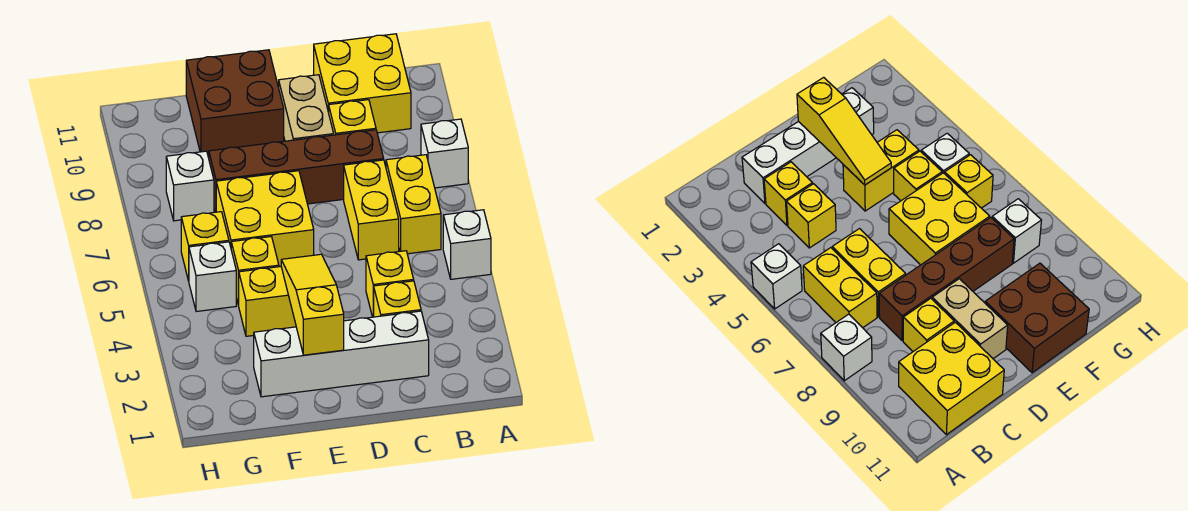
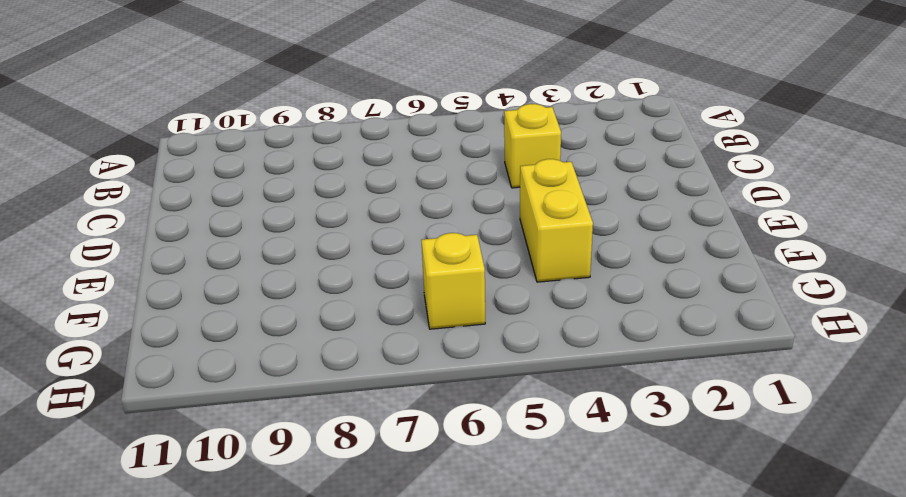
none -> white brick A5 level 1
none -> white brick A8 level 1
none -> yellow brick B6:B7 level 1

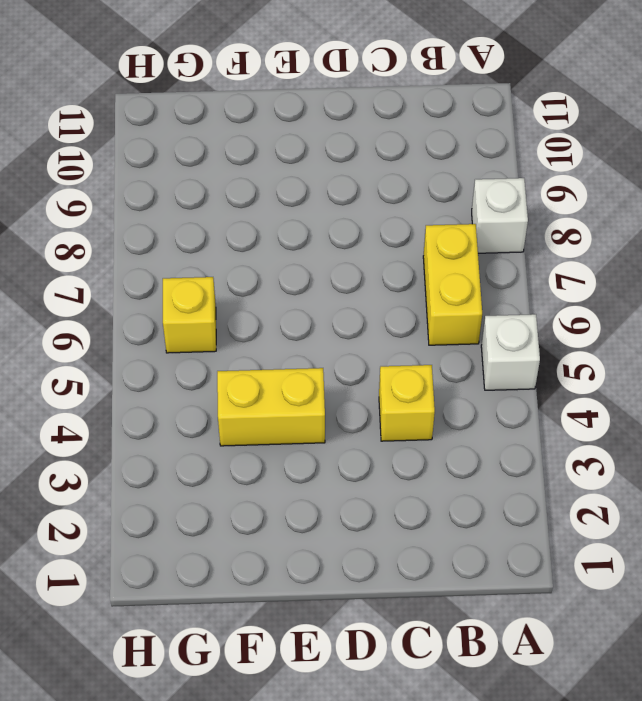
none -> yellow brick B10:C11 level 1
none -> white brick C2:F2 level 1
none -> yellow brick C3 level 1

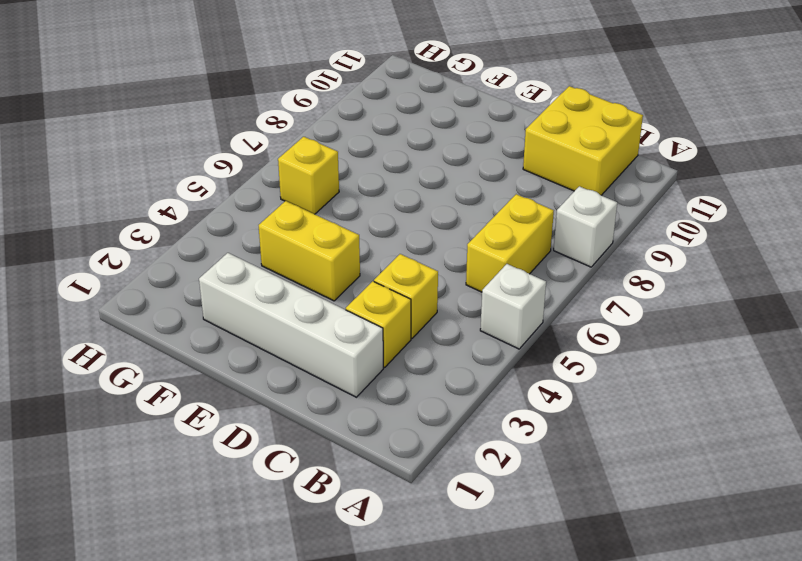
none -> yellow brick C6:C7 level 1
none -> brown brick C8:F8 level 1
none -> yellow brick C9 level 1

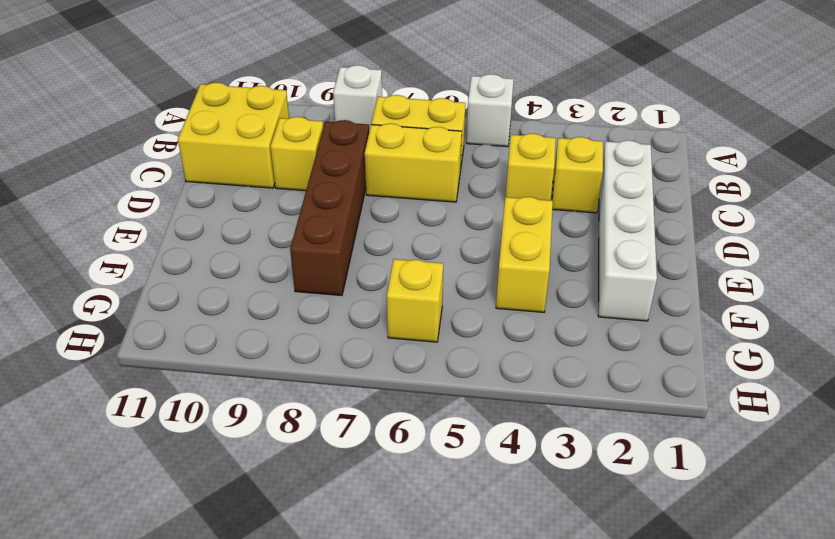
none -> tan brick D9:D10 level 1
none -> yellow brick E6:F7 level 1
none -> brown brick E10:F11 level 1

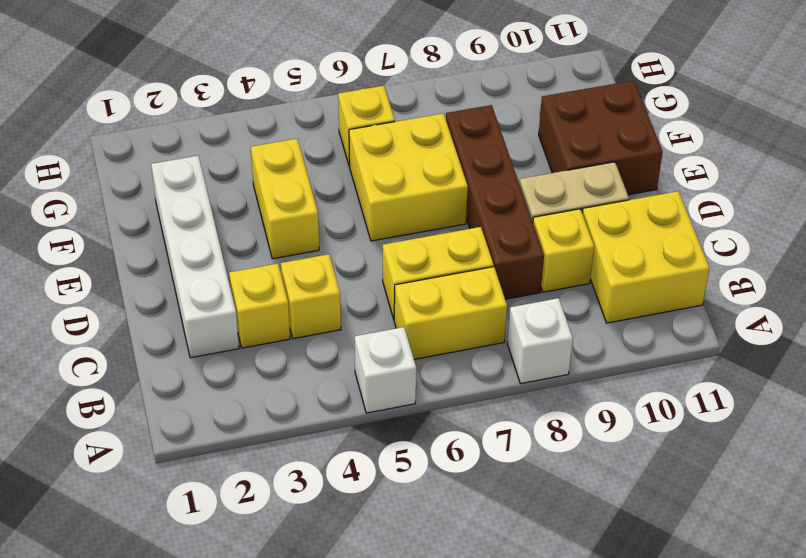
none -> yellow brick F5 level 1
none -> white brick G5 level 1
none -> white brick G8 level 1

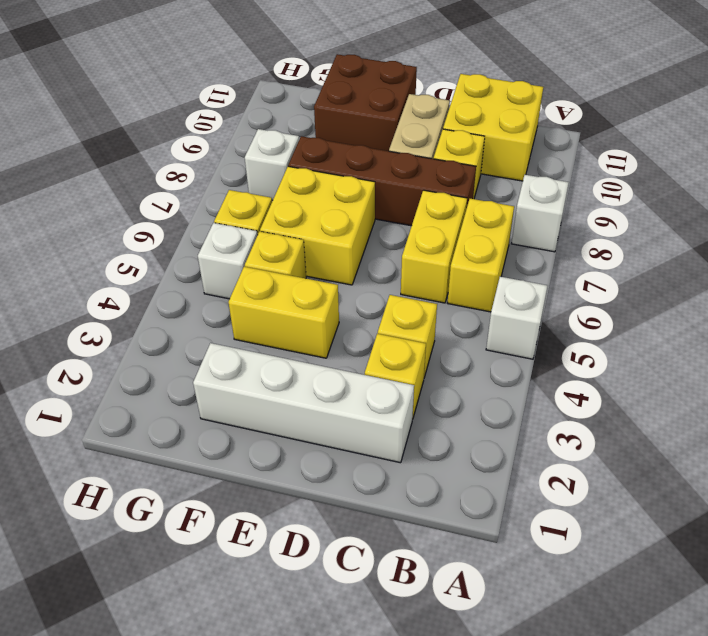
none -> yellow slope E2:E4 level 2 top 2

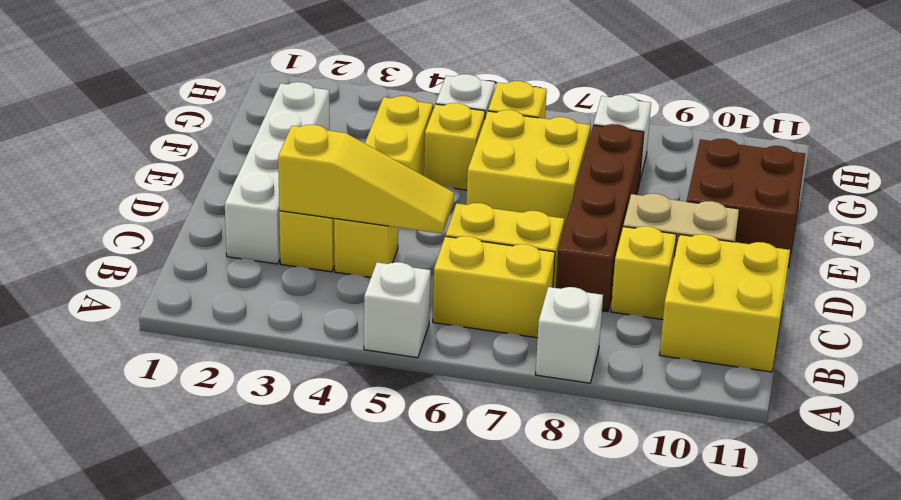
yellow slope C3:C5 level 2 top 3 -> yellow slope E2:E4 level 2 top 2

